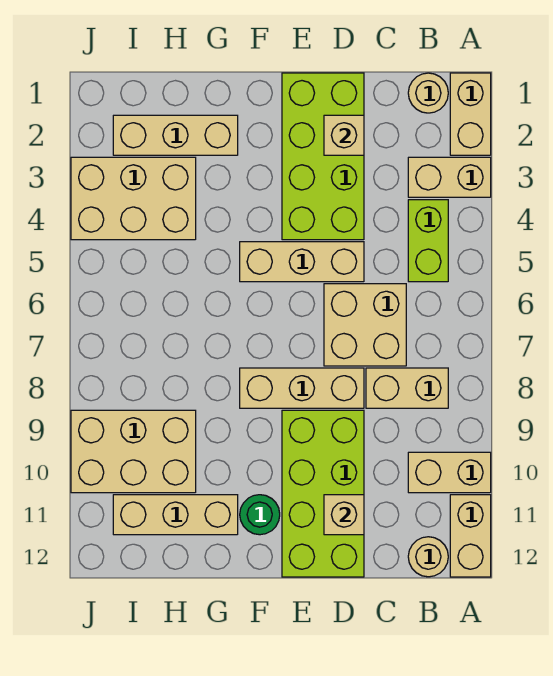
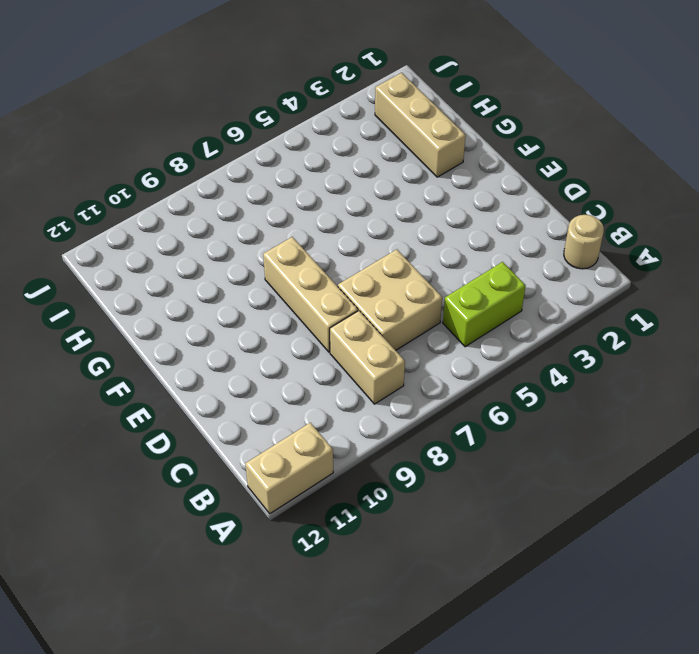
none -> tan brick A1:A2 level 1
none -> tan brick A3:B3 level 1
none -> tan brick A10:B10 level 1

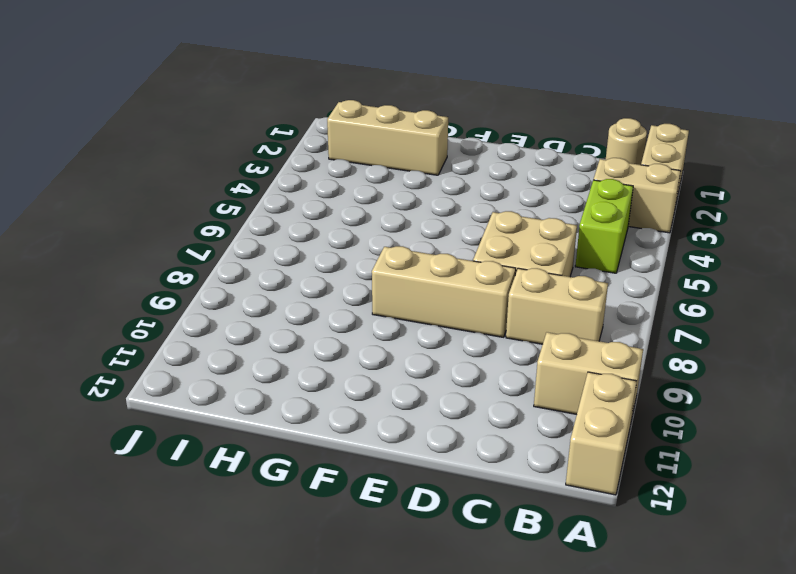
none -> tan round brick B12 level 1
none -> lime brick D1:E4 level 1
none -> tan brick D5:F5 level 1

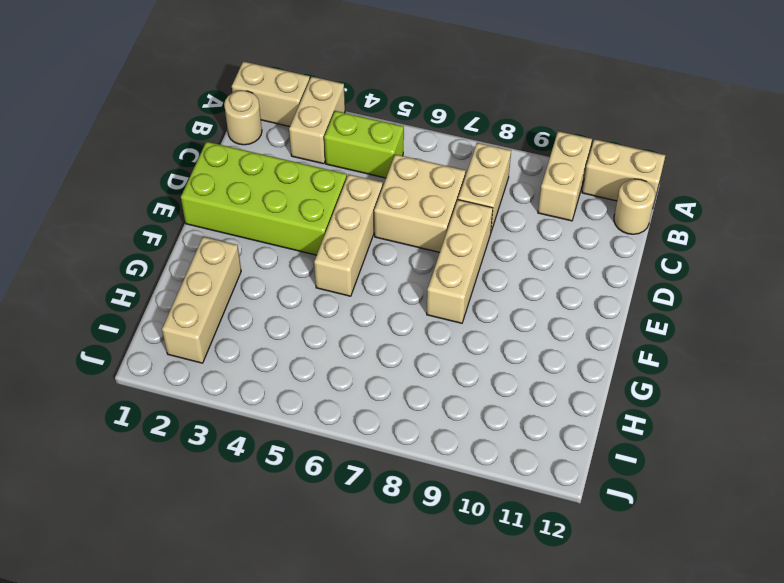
none -> lime brick D9:E12 level 1
none -> green round brick F11 level 1
none -> tan brick G11:I11 level 1

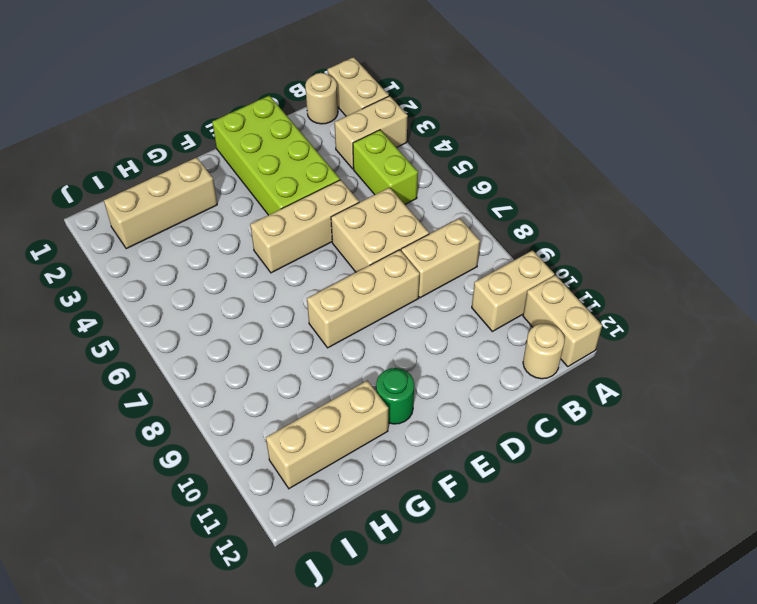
none -> lime brick D9:E12 level 1
none -> tan brick H3:J4 level 1
none -> tan brick H9:J10 level 1

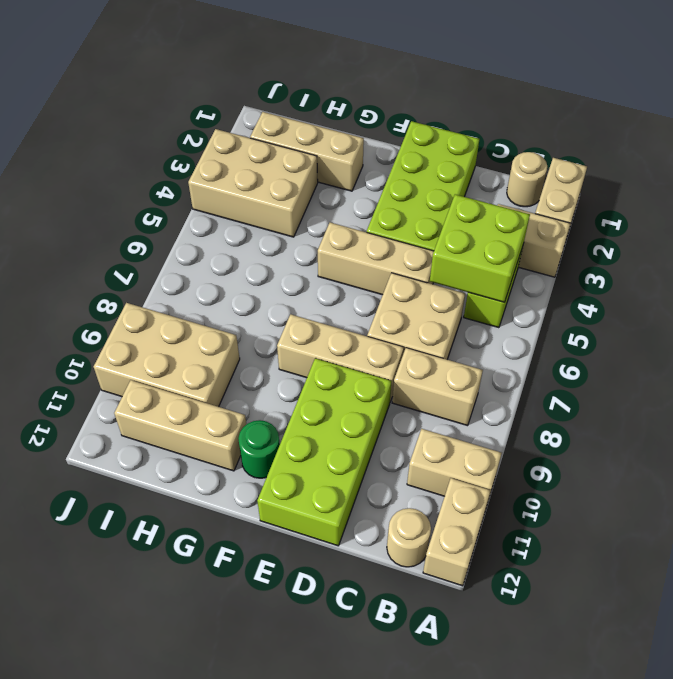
lime brick B4:C5 level 2 -> none
none -> tan brick D2 level 2
none -> tan brick D11 level 2

